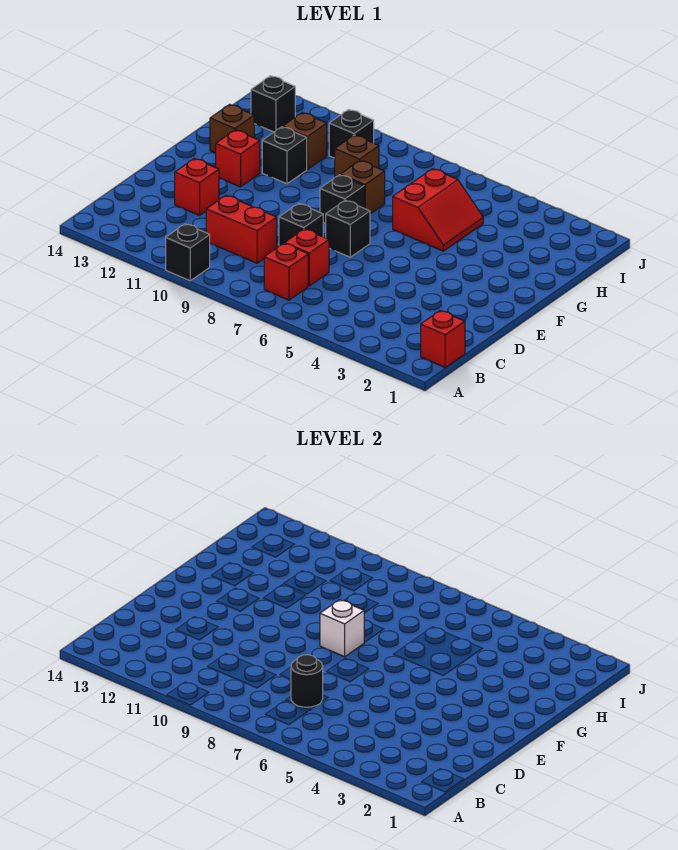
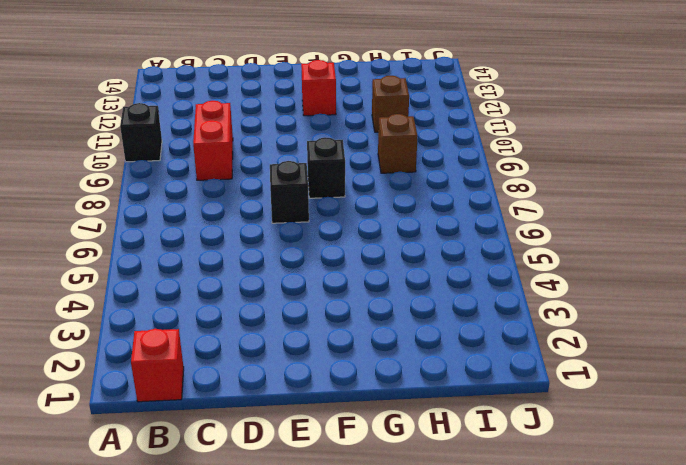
none -> red brick B7 level 1
none -> red brick C7 level 1
none -> black brick D8 level 1

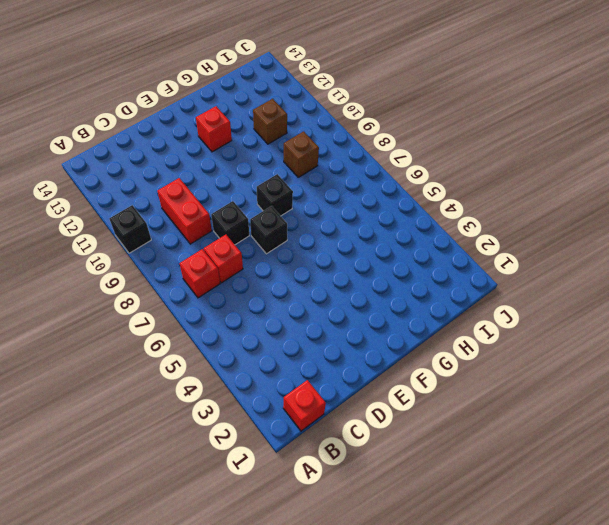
none -> red brick D12 level 1
none -> red slope G5:H6 level 1 top 6
none -> brown brick G8 level 1

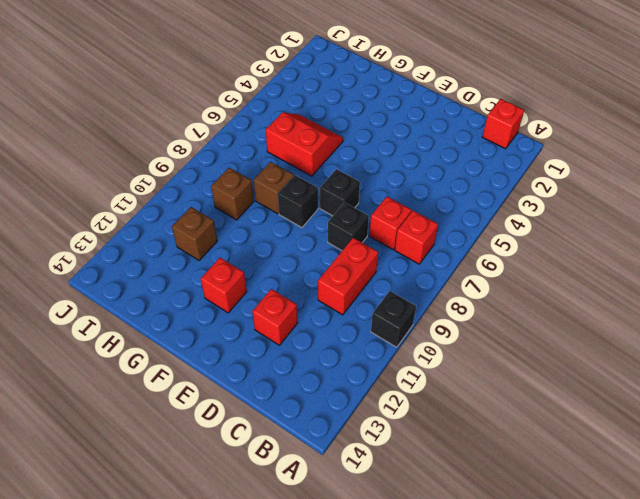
none -> black brick G11 level 1
none -> brown brick G13 level 1
none -> black brick I10 level 1

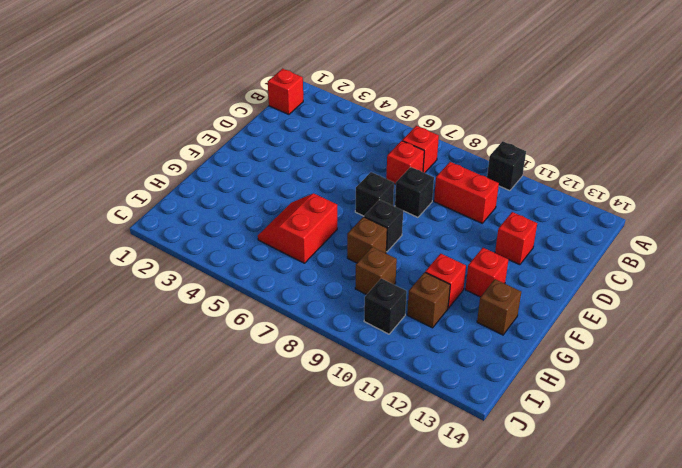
red brick G11 level 1 -> black brick G11 level 1
none -> black brick I13 level 1
none -> black round brick C7 level 2
none -> white brick F8 level 2

